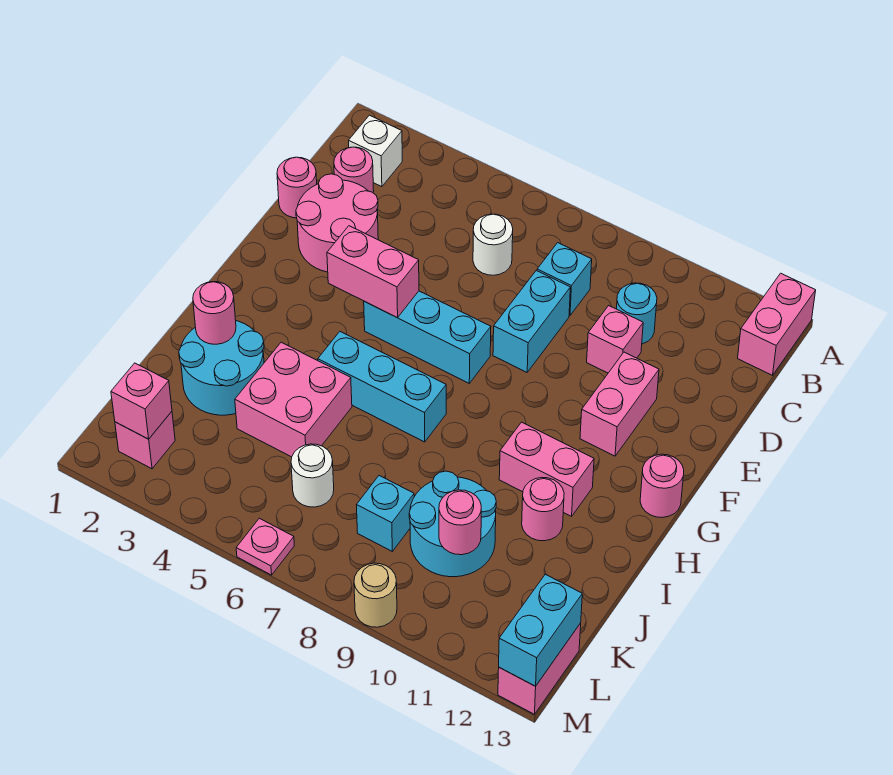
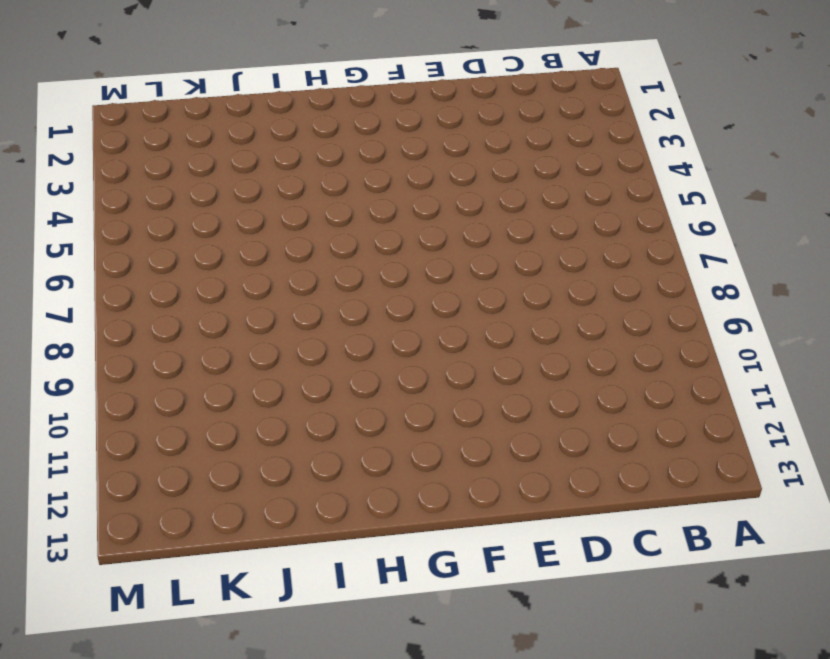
none -> pink brick A13:B13 level 1
none -> white brick B2 level 1
none -> pink round brick C2 level 1
none -> white round brick C6 level 1

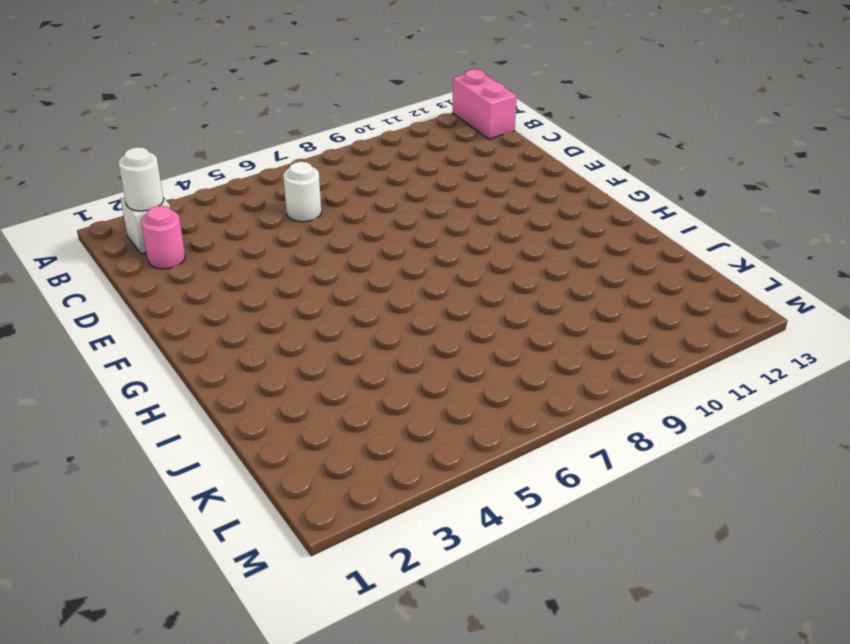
white round brick B2 level 2 -> white round brick K6 level 1
none -> cyan brick C8 level 1
none -> cyan round brick C10 level 1
none -> pink round brick D1 level 1
none -> pink round brick D2:E3 level 1

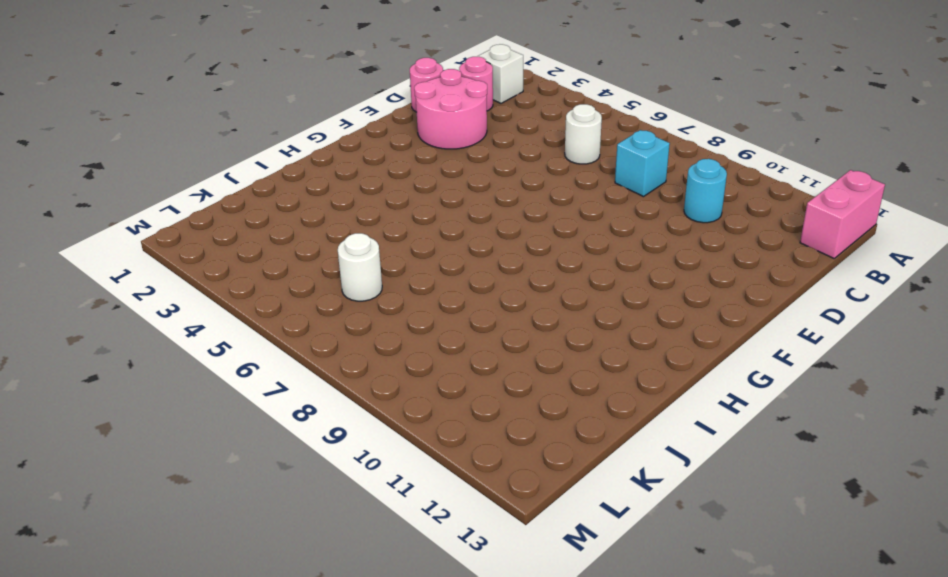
none -> cyan brick D8:E8 level 1
none -> pink brick D10 level 1
none -> pink brick E11:F11 level 1
none -> cyan brick F5:F7 level 1

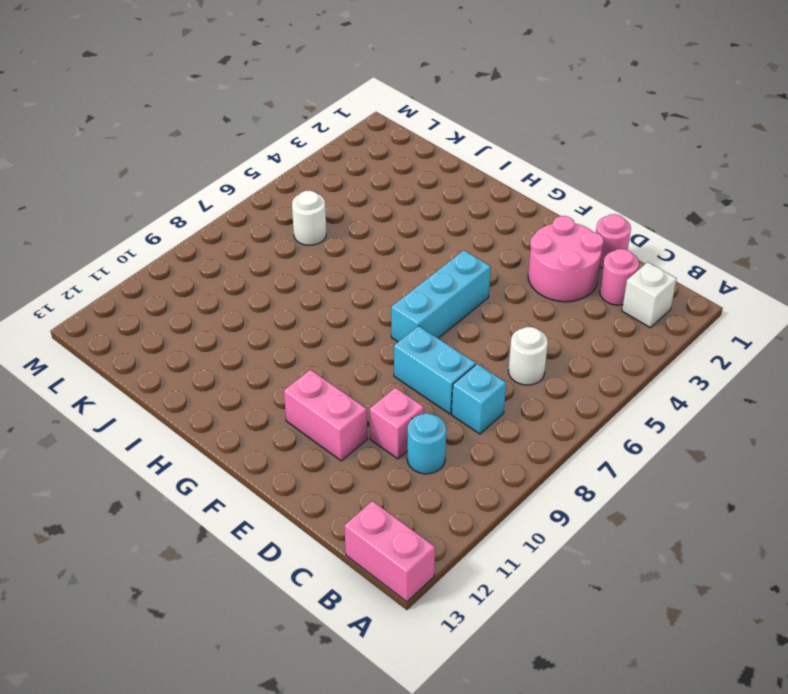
none -> pink round brick G13 level 1
none -> cyan brick H5:H7 level 1
none -> pink brick H10:H11 level 1
none -> cyan round brick I2:J3 level 1

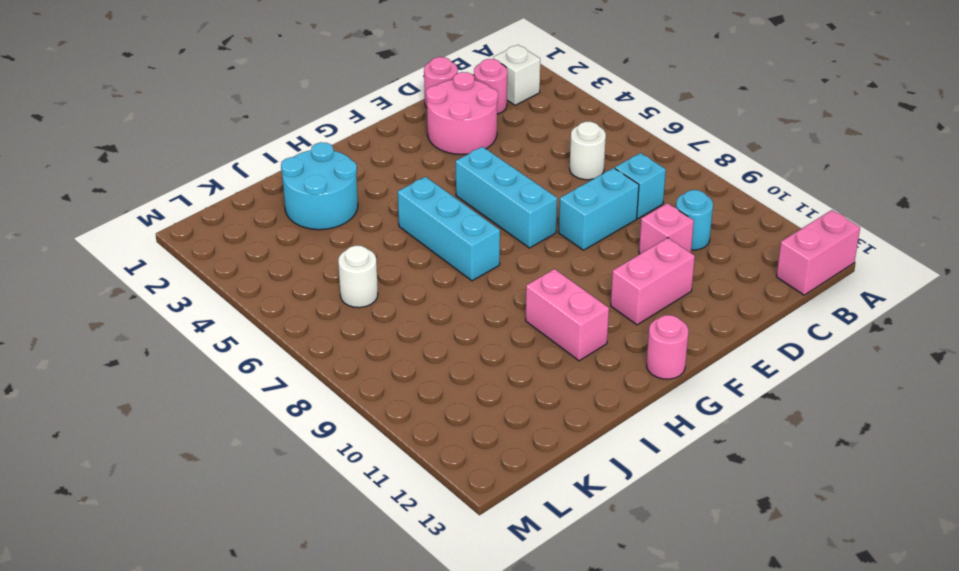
none -> pink brick I4:J5 level 1
none -> pink round brick I11 level 1
none -> cyan round brick J9:K10 level 1
none -> cyan brick K8 level 1

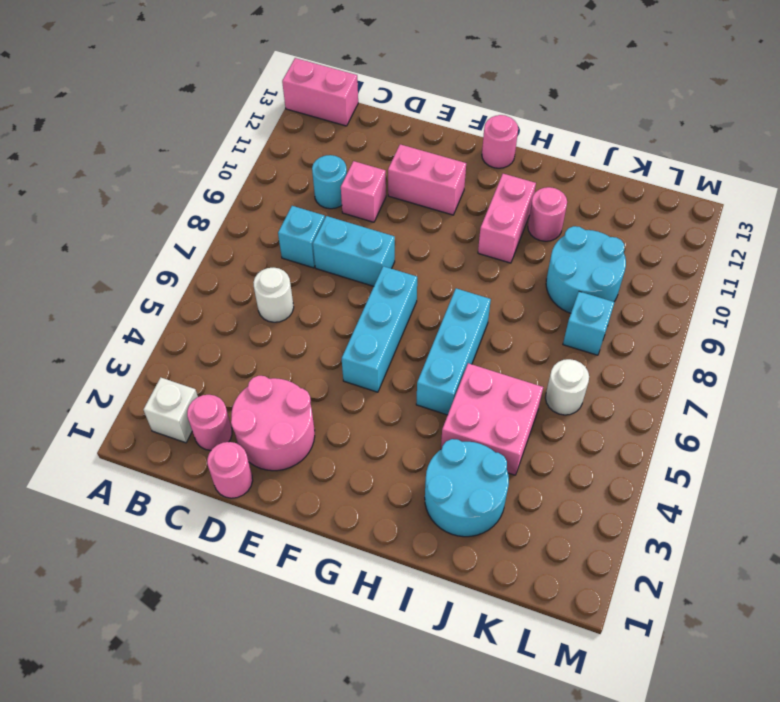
none -> pink brick L2 level 1
none -> pink brick L13:M13 level 1
none -> pink plate M6 level 1
none -> tan round brick M9 level 1

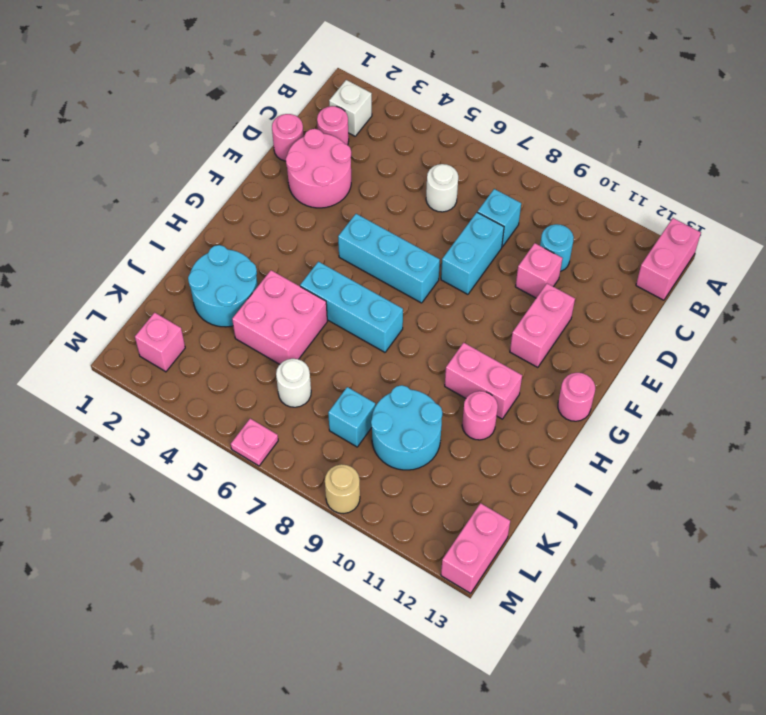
none -> pink brick F4:F5 level 2
none -> pink round brick I2 level 2
none -> pink round brick K10 level 2
none -> pink brick L2 level 2

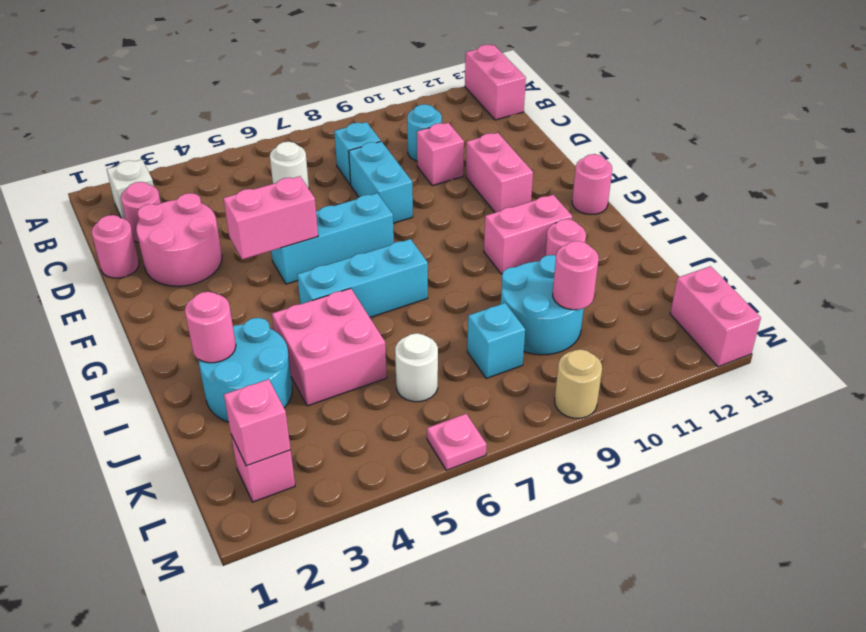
none -> cyan brick L13:M13 level 2

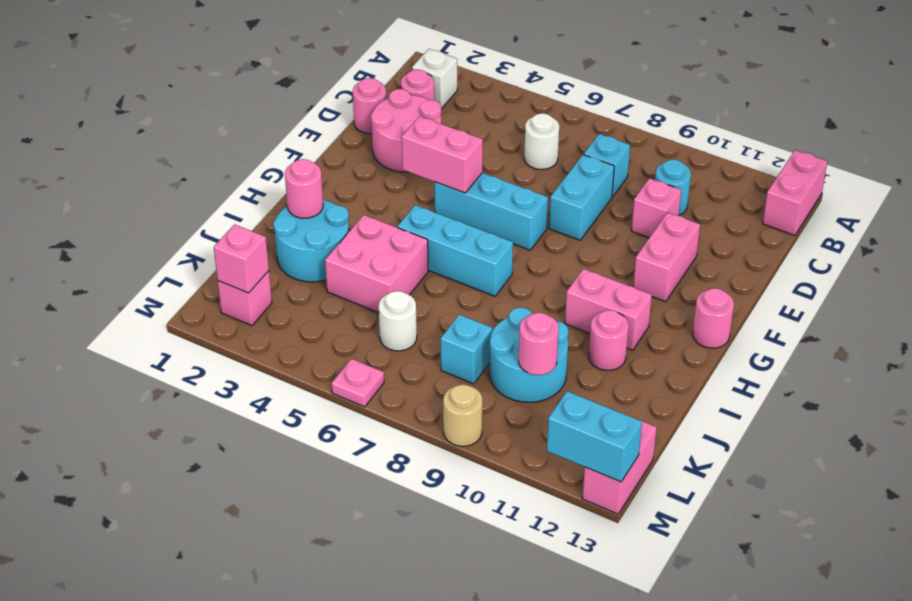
cyan brick M12:M13 level 2 -> cyan brick L13:M13 level 2

